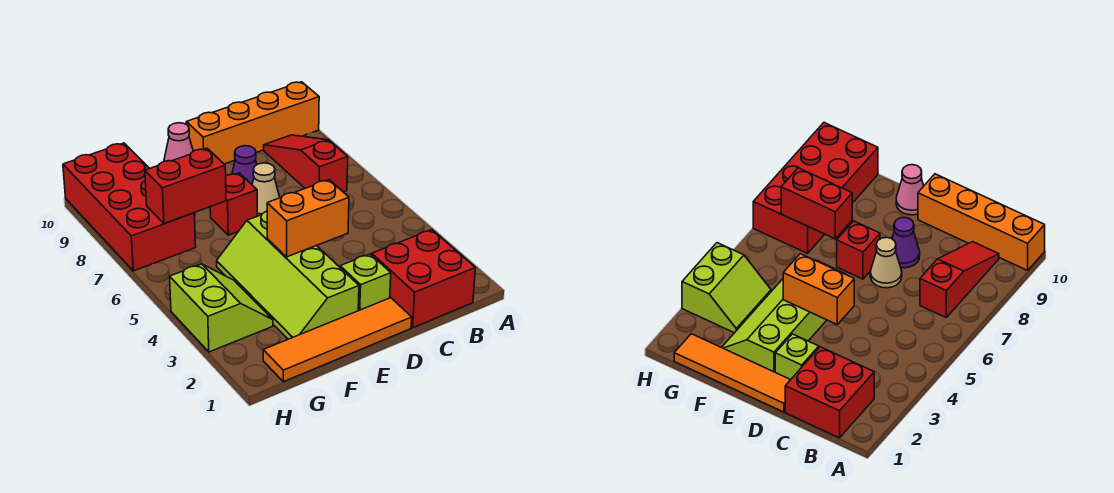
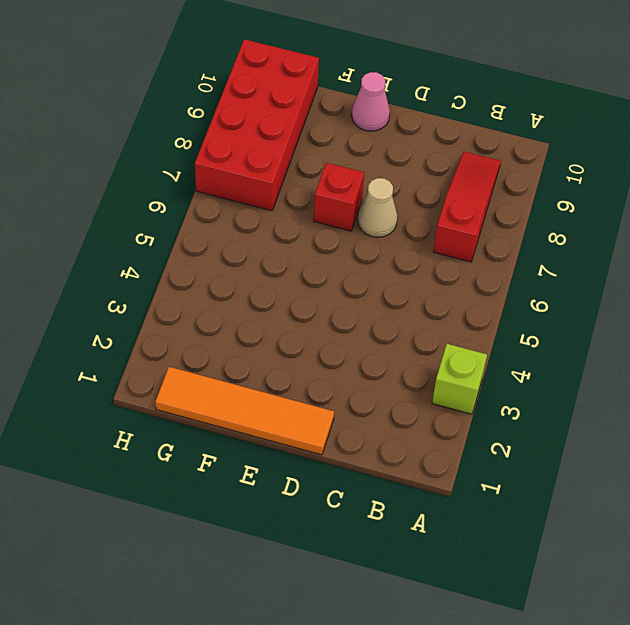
lime brick A3 level 1 -> lime brick D2 level 1
none -> orange brick A10:D10 level 1
none -> red brick B1:C2 level 1
none -> purple cone D8 level 1

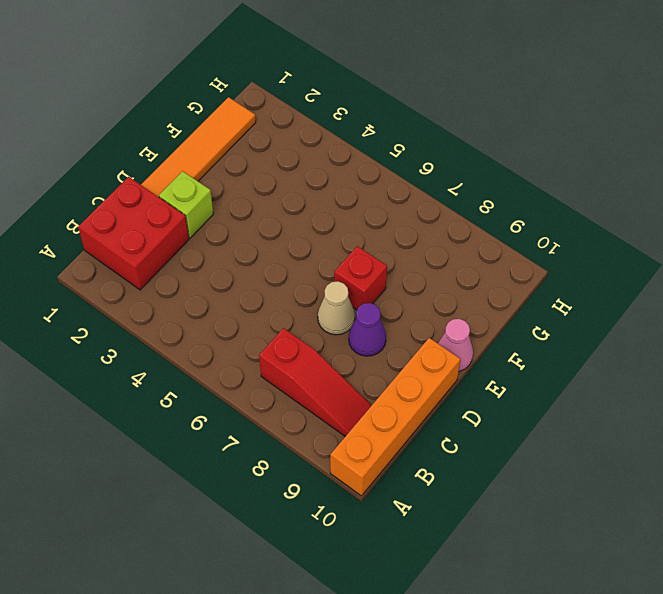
none -> lime slope E2:F5 level 1 top E
none -> lime slope G3:H4 level 1 top H
none -> red brick G7:H10 level 1

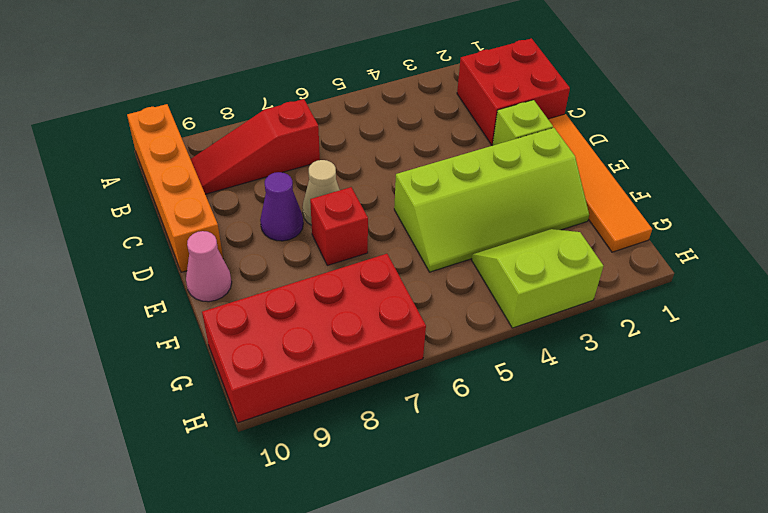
none -> orange brick D4:E4 level 2
none -> red brick F7:G7 level 2

